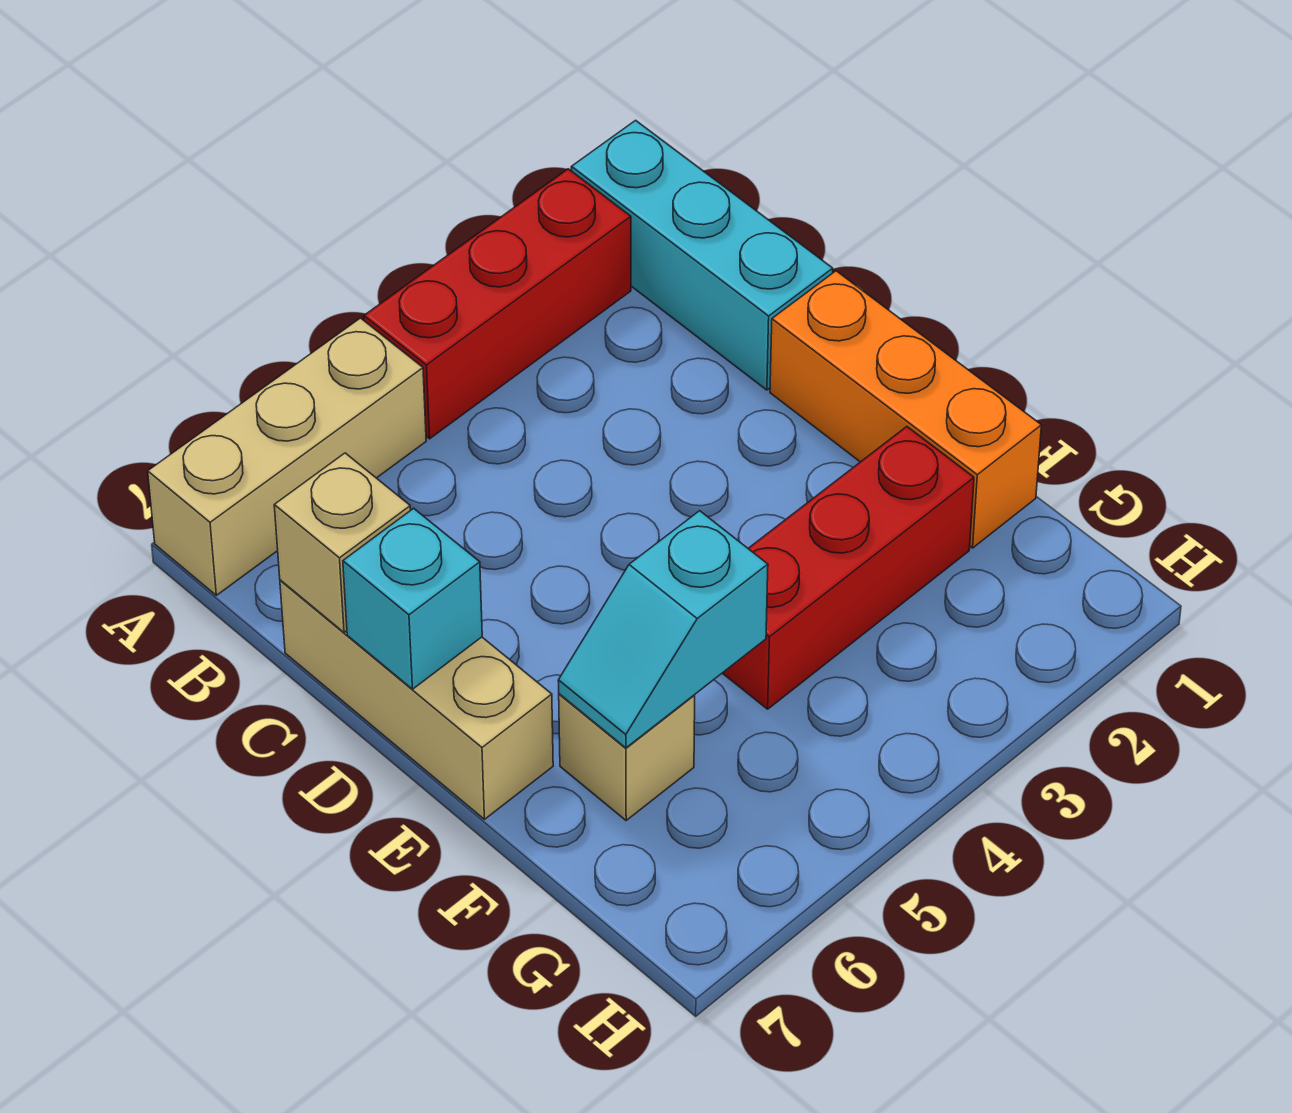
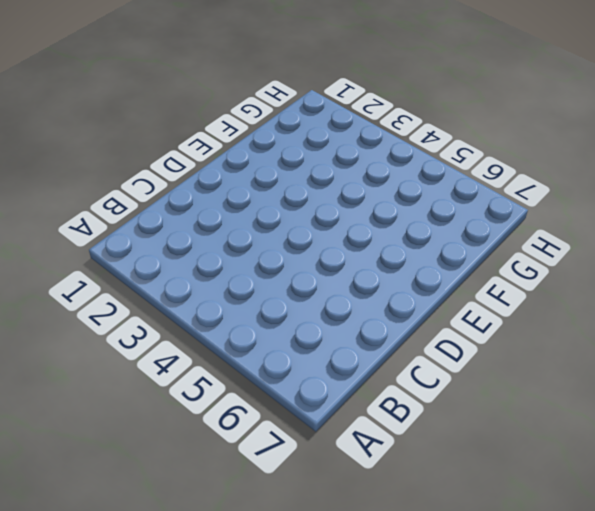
none -> cyan brick A1:C1 level 1
none -> red brick A2:A4 level 1

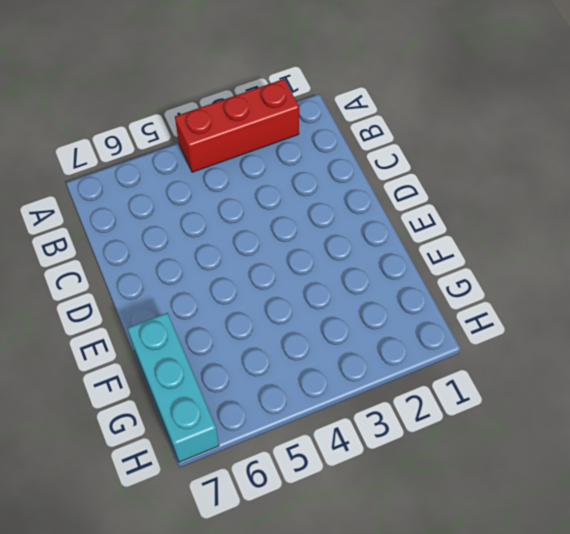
cyan brick F7:H7 level 1 -> cyan brick A1:C1 level 1
none -> tan brick A5:A7 level 1
none -> tan brick C7:E7 level 1

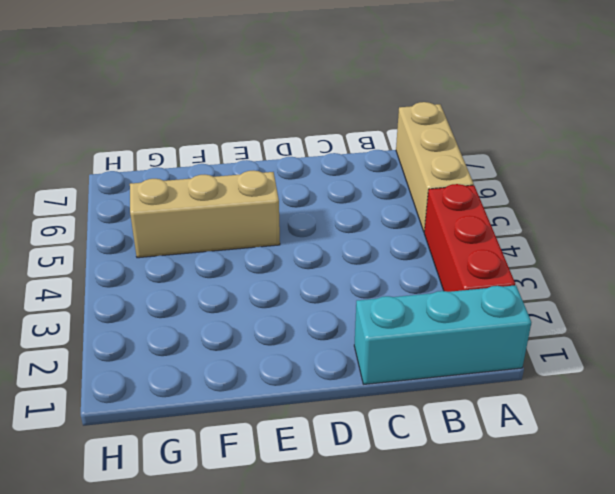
tan brick E5:G5 level 1 -> tan brick C7:E7 level 1
none -> orange brick D1:F1 level 1
none -> red brick F2:F4 level 1

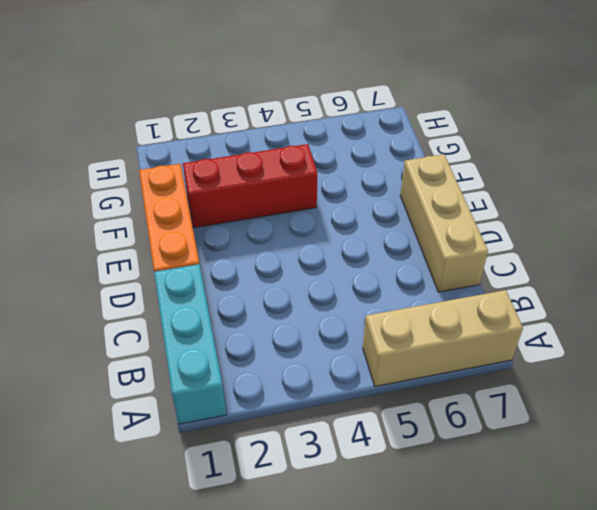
none -> red brick A2:A4 level 1
none -> tan brick F6 level 1

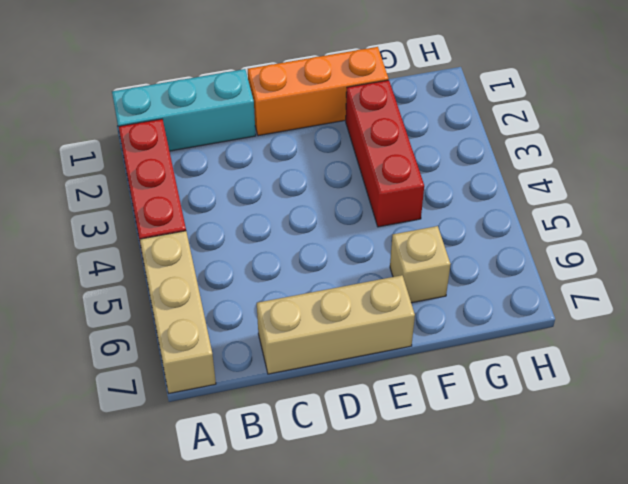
none -> tan brick C7 level 2
none -> cyan brick D7 level 2

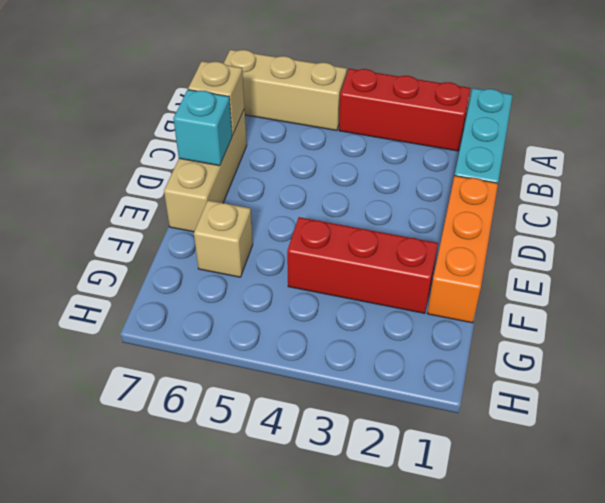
none -> cyan slope F5:F6 level 2 top 5

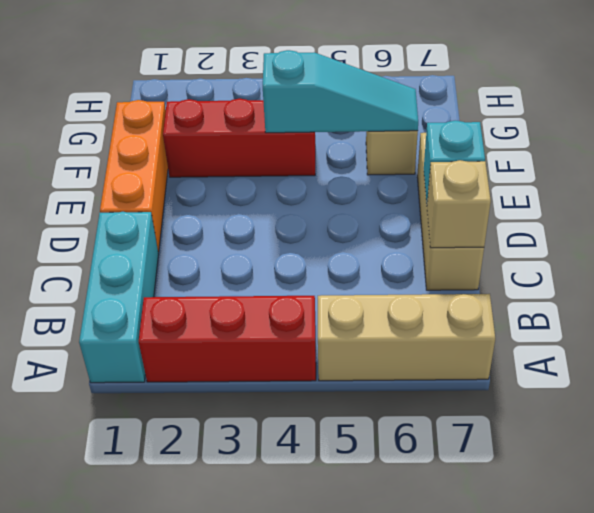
cyan slope F4:F6 level 2 top 4 -> cyan slope F5:F6 level 2 top 5

